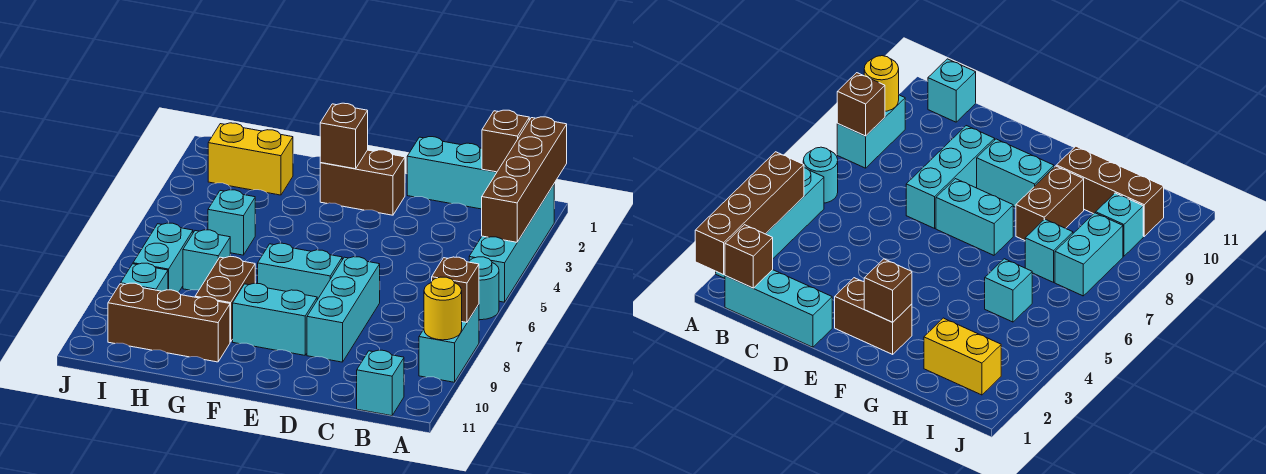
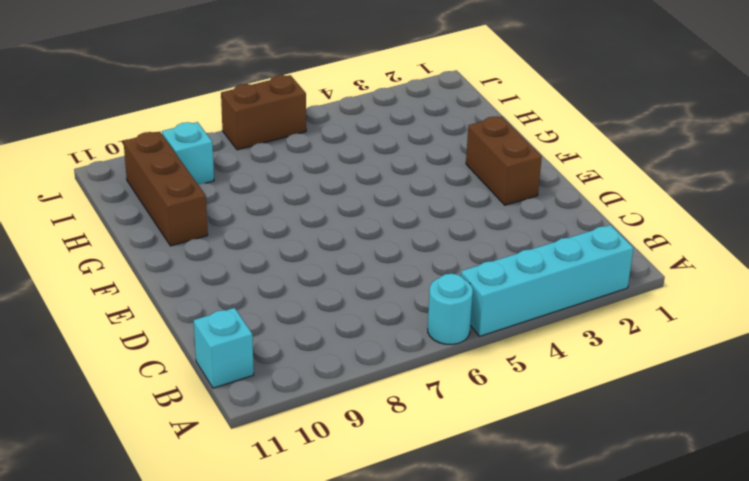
brown brick J6:J7 level 1 -> brown brick G8:G9 level 1
none -> cyan brick A8:A9 level 1
none -> cyan brick B1:D1 level 1
none -> cyan brick D7:D9 level 1

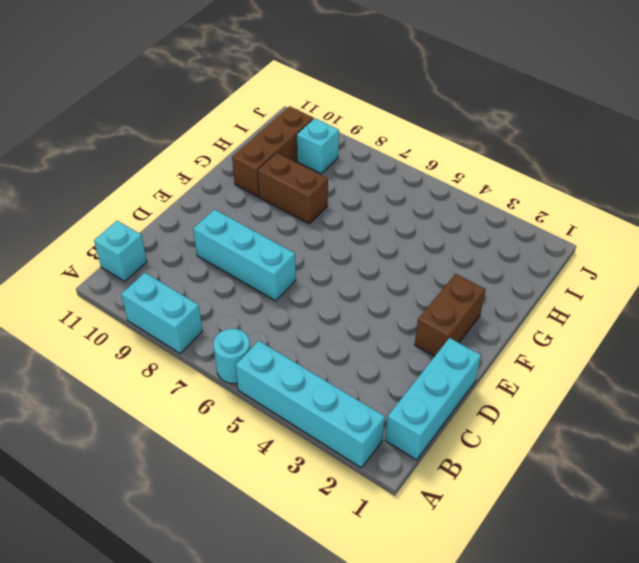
none -> cyan brick E7:F7 level 1
none -> cyan brick E9:F9 level 1
none -> yellow brick H2:I2 level 1

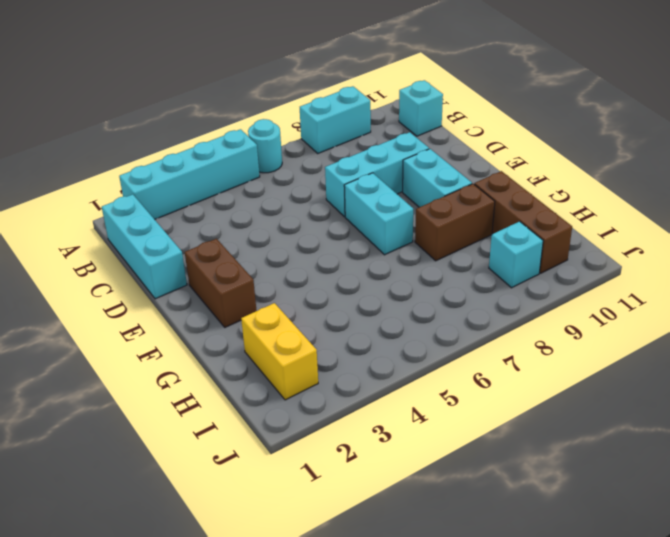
none -> cyan brick H5 level 1
none -> cyan brick H7 level 1
none -> cyan brick I7:I8 level 1

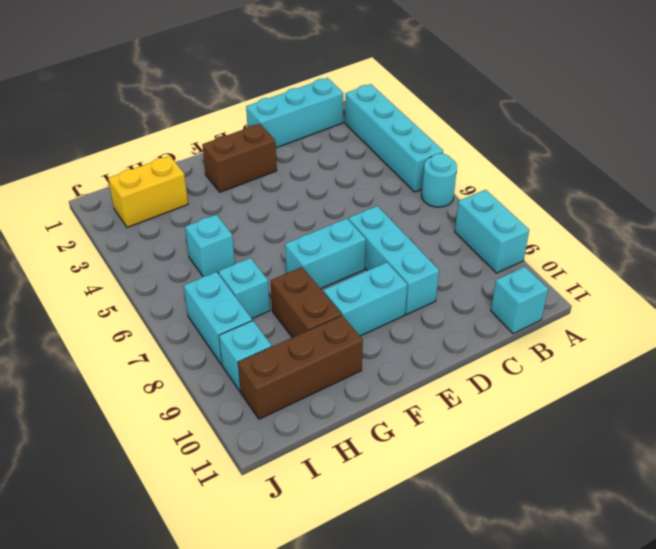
none -> brown brick A1:A4 level 2
none -> brown brick A8 level 2
none -> yellow round brick A9 level 2

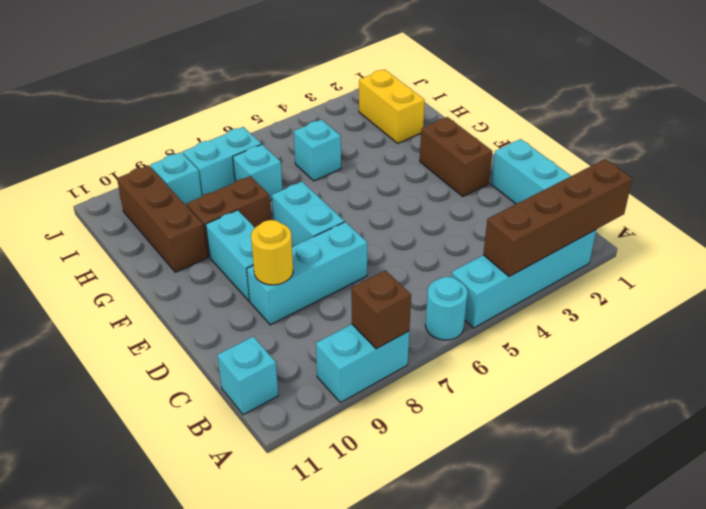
yellow round brick D9 level 2 -> yellow round brick A9 level 2
none -> brown brick B1 level 2
none -> brown brick F2 level 2

